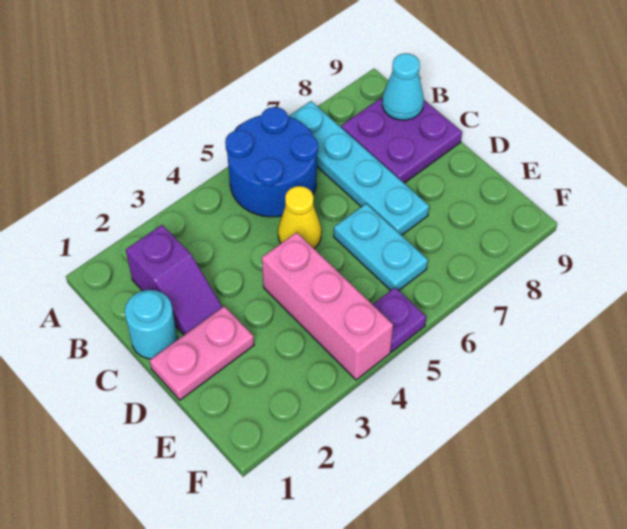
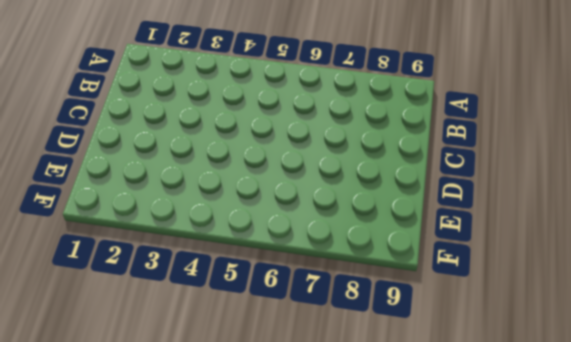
none -> blue round brick A5:B6 level 1
none -> cyan plate A7:D7 level 1

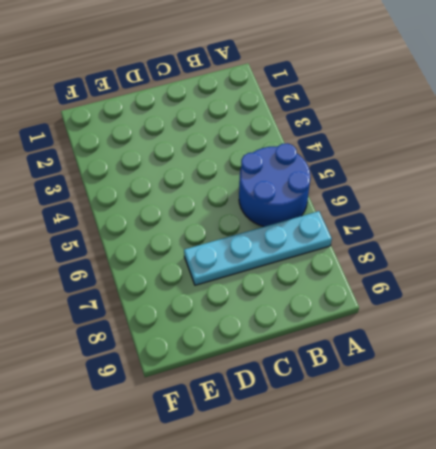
none -> purple slope B2:C2 level 1 top B
none -> purple plate B8:C9 level 1

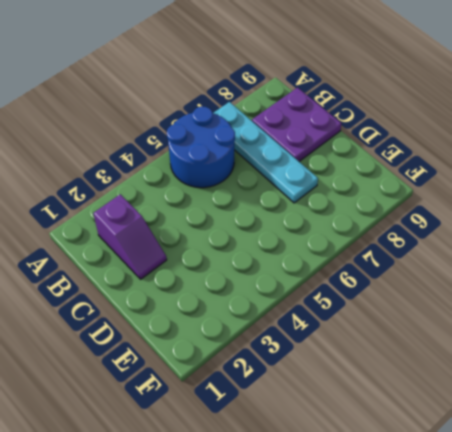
none -> cyan round brick C1 level 1
none -> yellow cone C5 level 1

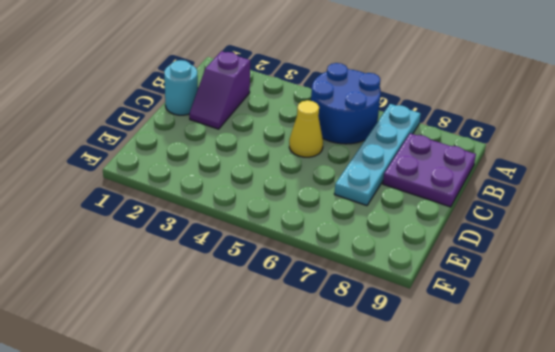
none -> pink plate D1:D2 level 1
none -> pink brick D4:F4 level 1

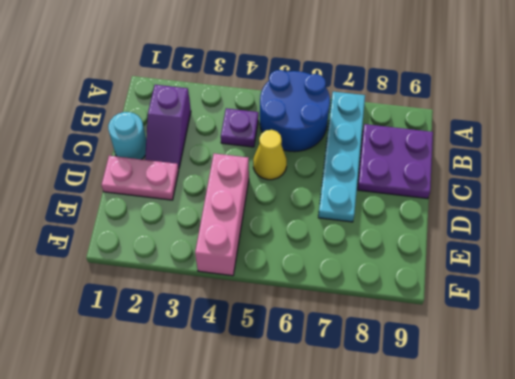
purple plate B4 level 1 -> purple plate F5 level 1
none -> cyan plate D6:E6 level 1
none -> cyan cone B9 level 2

